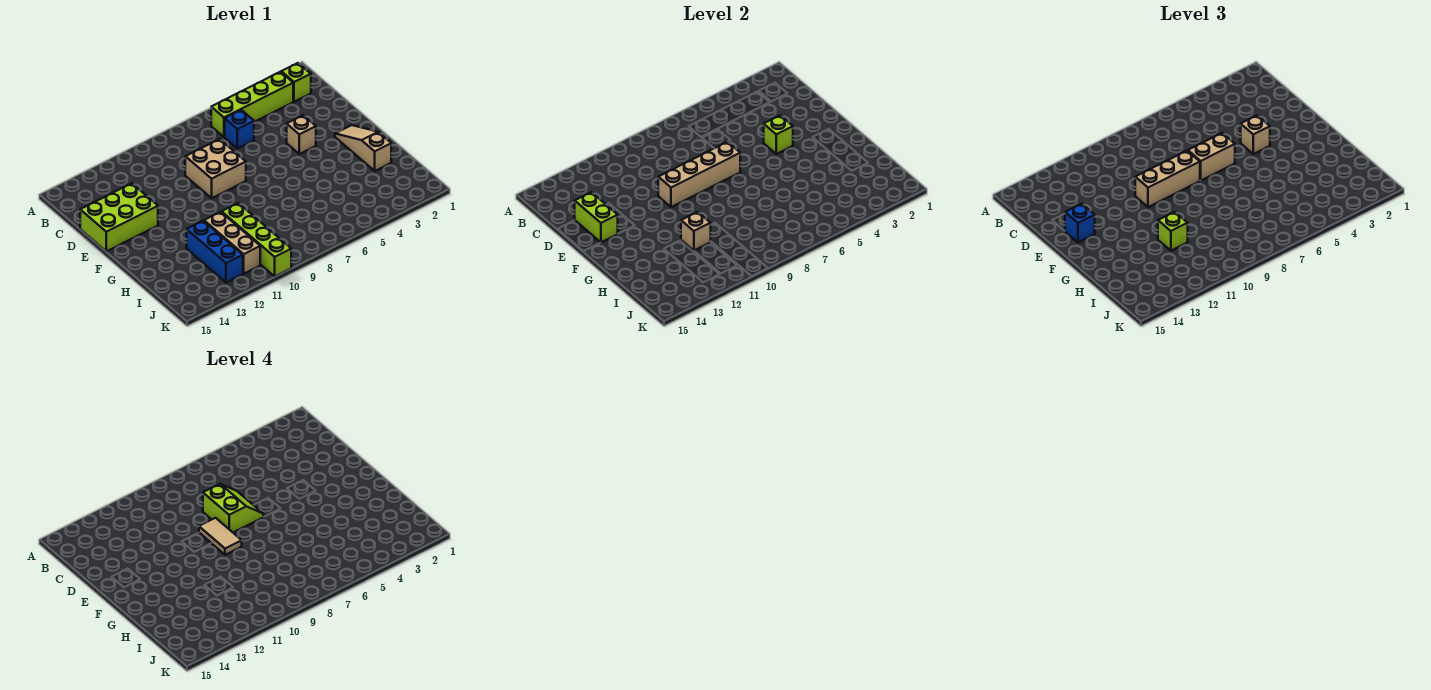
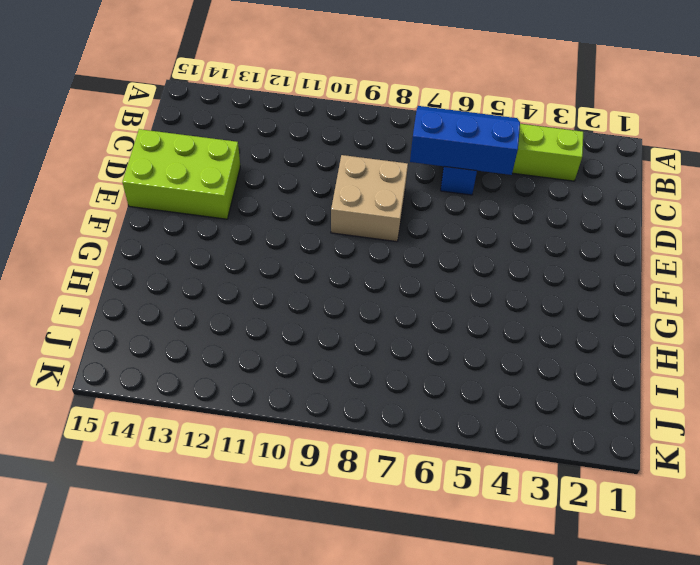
blue slope B5:C7 level 2 top C -> none
none -> lime brick B2 level 1
none -> tan brick E4 level 1
none -> tan slope F2:H2 level 1 top H

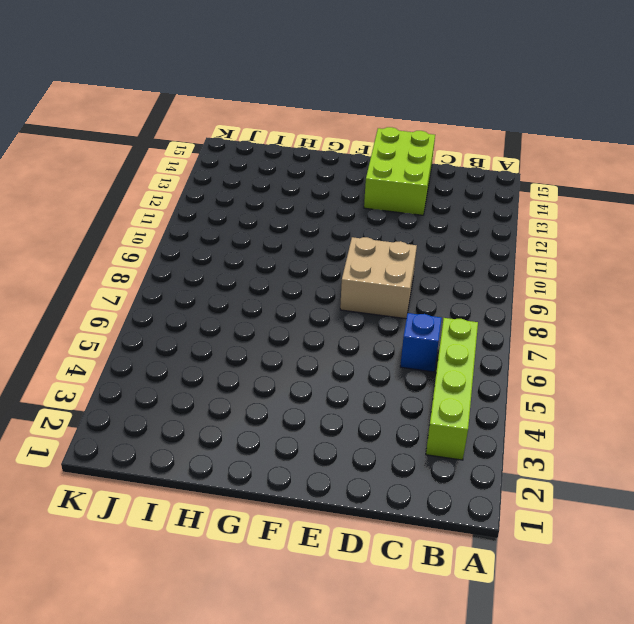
none -> lime brick B2 level 1
none -> tan brick E4 level 1
none -> tan slope F2:H2 level 1 top H

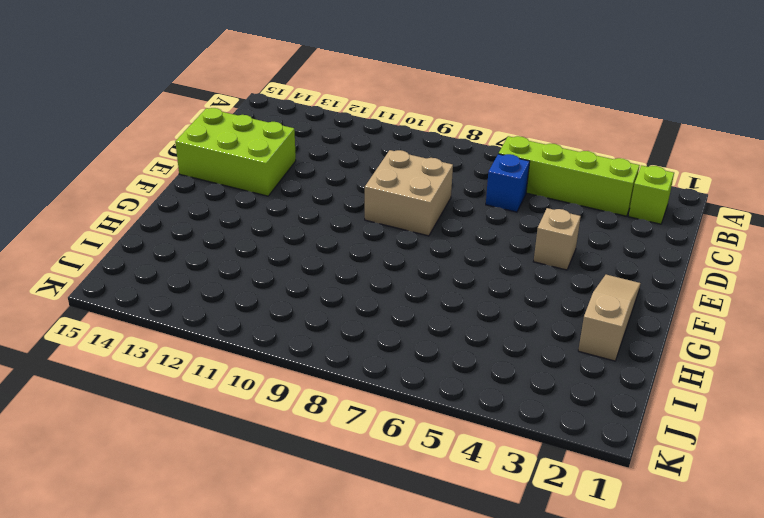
none -> lime brick H10:K10 level 1
none -> tan brick H11:J11 level 1
none -> blue brick H12:J12 level 1

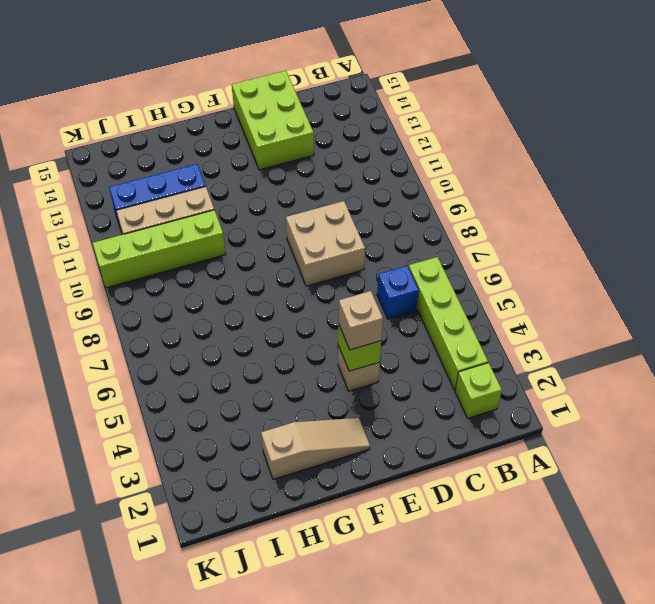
none -> lime brick D14:E14 level 2
none -> tan brick E7:E10 level 2
none -> tan brick H11 level 2

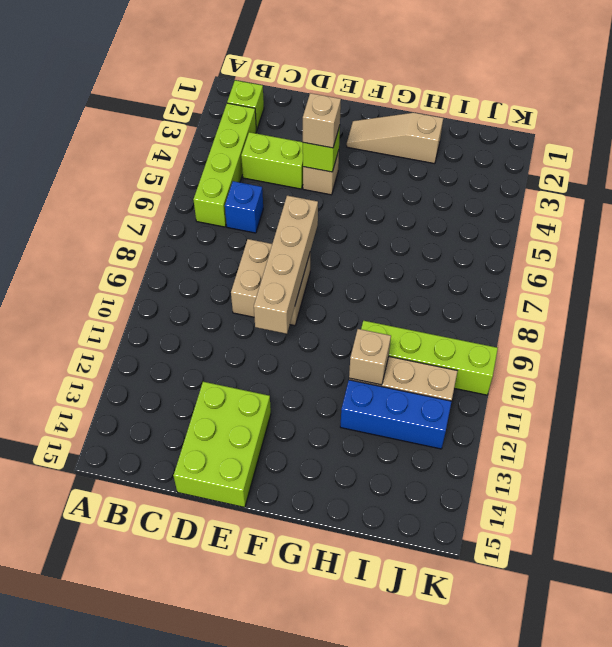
lime brick C4:D4 level 1 -> lime brick D14:E14 level 2
none -> tan brick E6:E7 level 3
none -> tan brick E8:E10 level 3
none -> blue brick E14 level 3

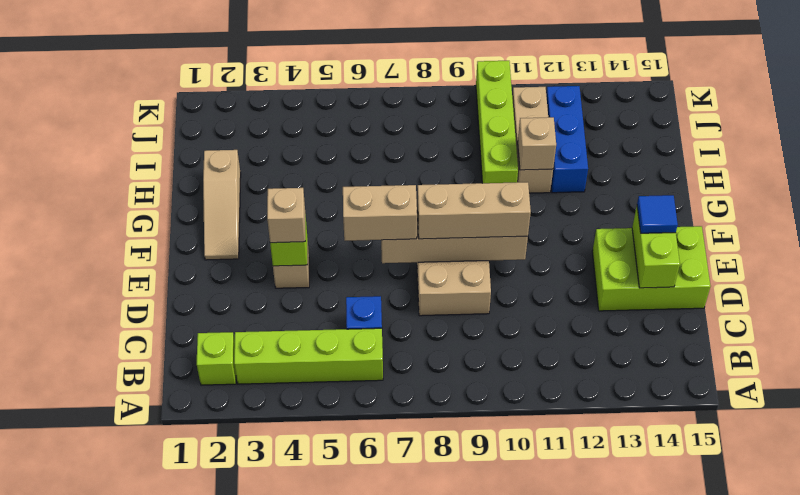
blue tile E14 level 3 -> blue brick E14 level 3
none -> lime brick H11 level 3
none -> lime slope D7:E8 level 4 top 8
none -> tan tile E9:F9 level 4

